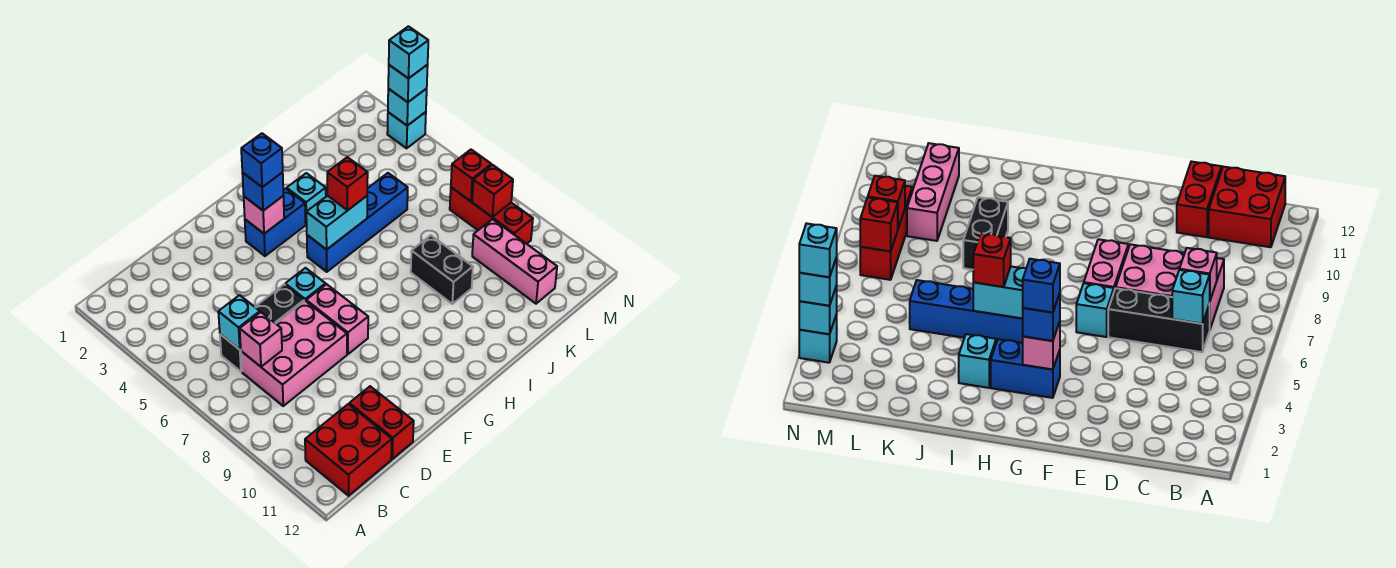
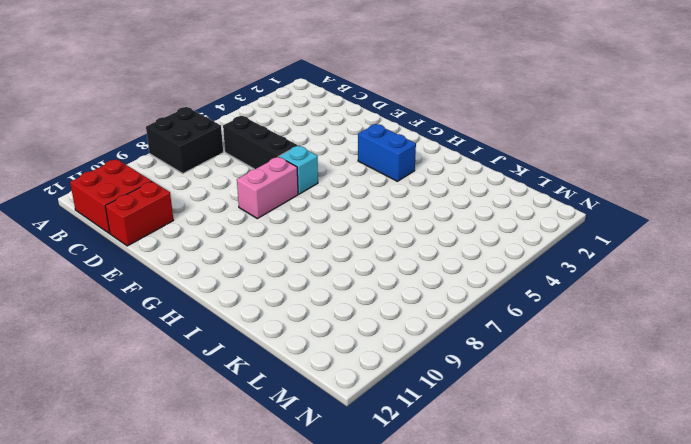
black brick A7:B8 level 1 -> none
none -> pink brick C7:E8 level 1
none -> blue brick H5:K5 level 1
none -> cyan brick I3 level 1

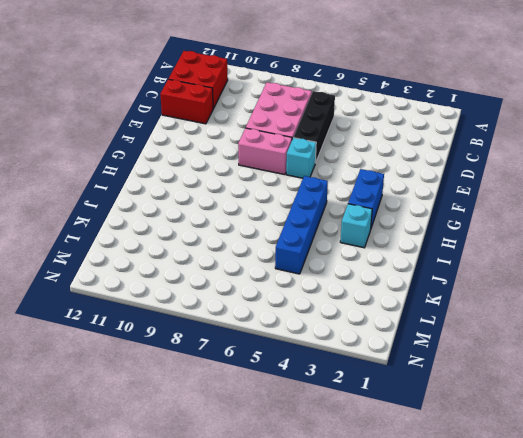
none -> black brick J8:J9 level 1
none -> pink brick L9:L11 level 1
none -> red brick M7:M9 level 1

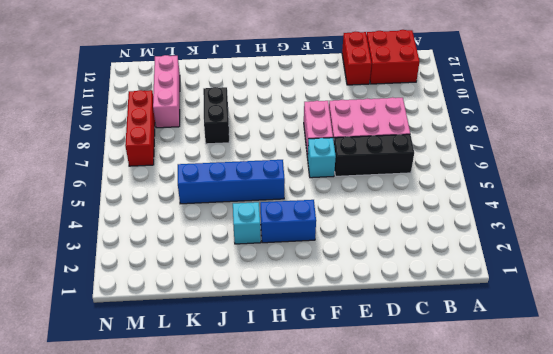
none -> cyan brick N3 level 1
none -> cyan brick C6 level 2
none -> pink brick C7 level 2

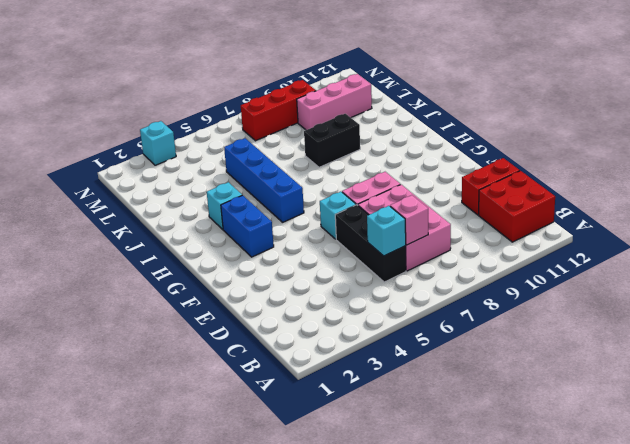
none -> pink brick G3 level 2
none -> cyan brick H5:I5 level 2
none -> red brick M7 level 2

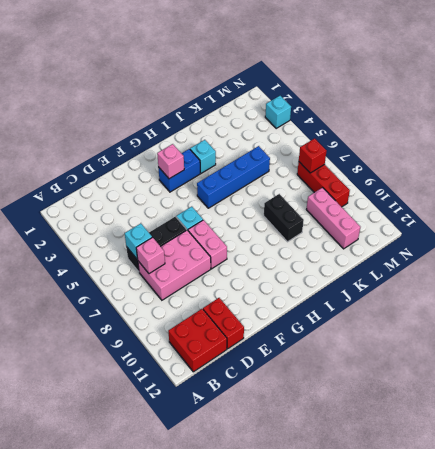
none -> cyan brick H5:I5 level 2
none -> red brick M8 level 2
none -> cyan brick N3 level 2

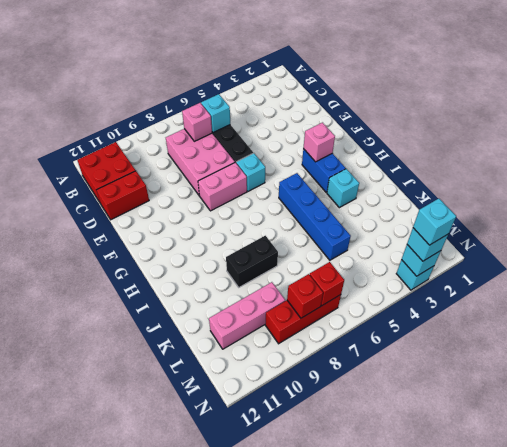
none -> cyan brick H5:I5 level 2
none -> blue brick G3 level 3
none -> red brick I5 level 3

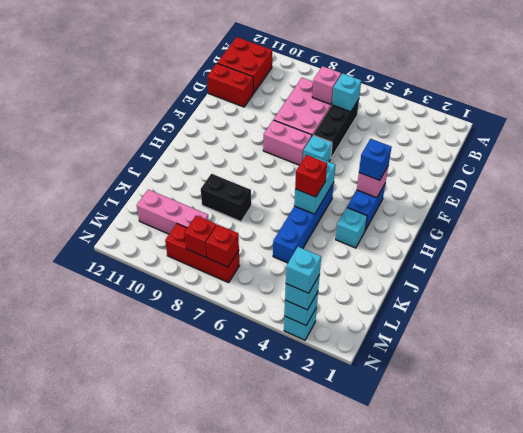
none -> blue brick G3 level 4

